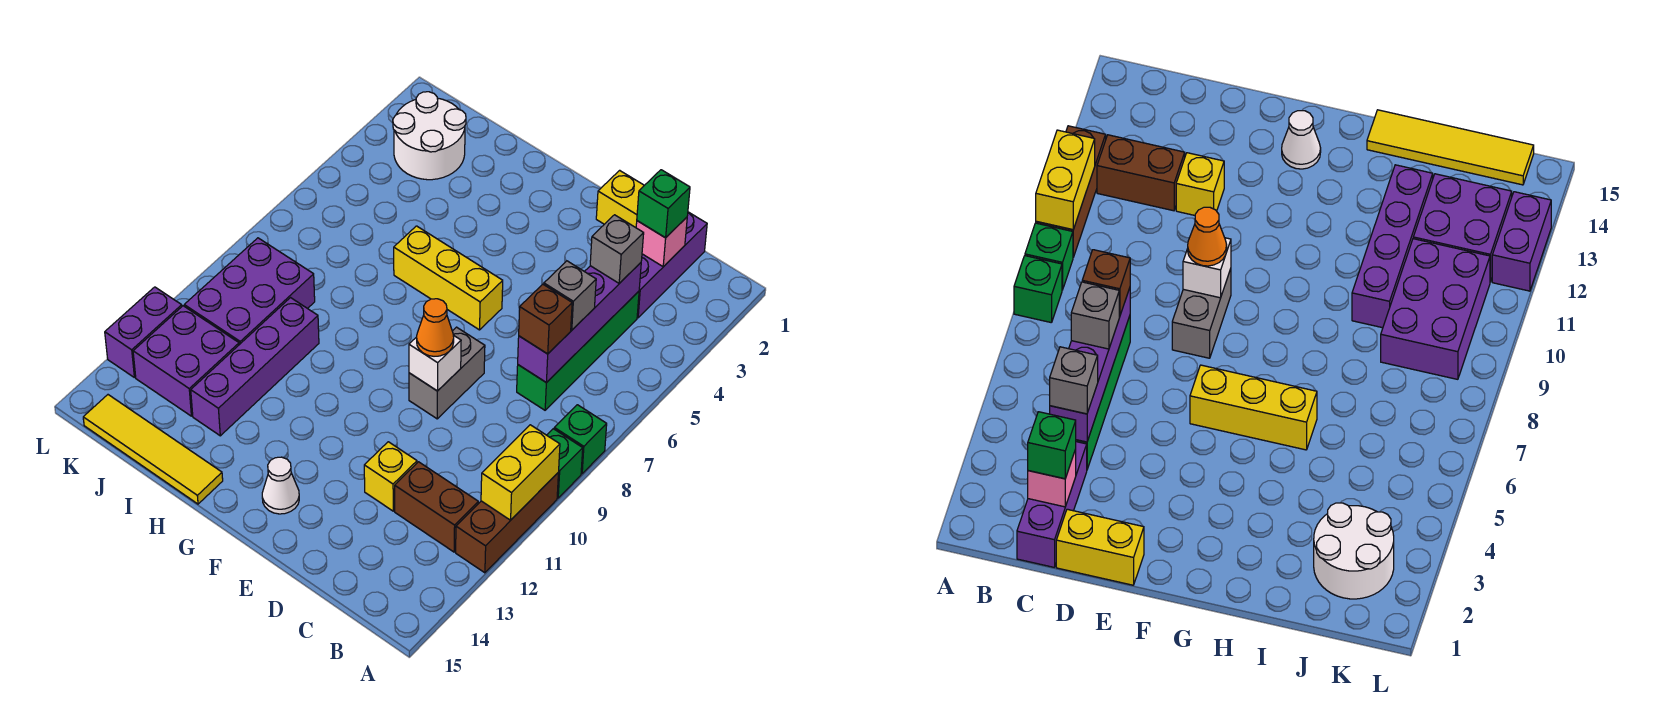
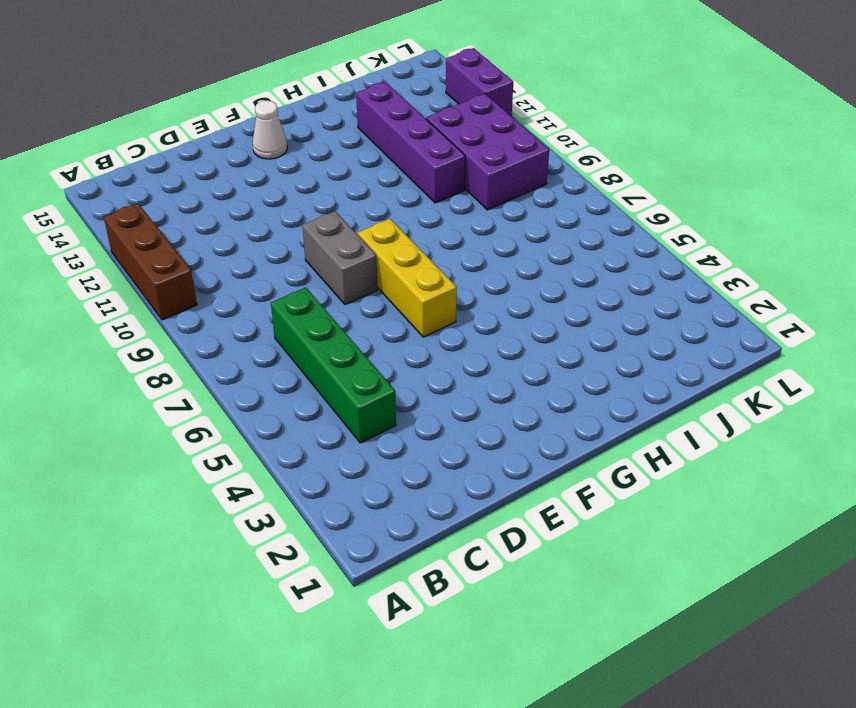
yellow brick F6:F8 level 1 -> yellow brick F6:H6 level 1
none -> green brick A8 level 1
none -> green brick A9 level 1
none -> brown brick B12:C12 level 1

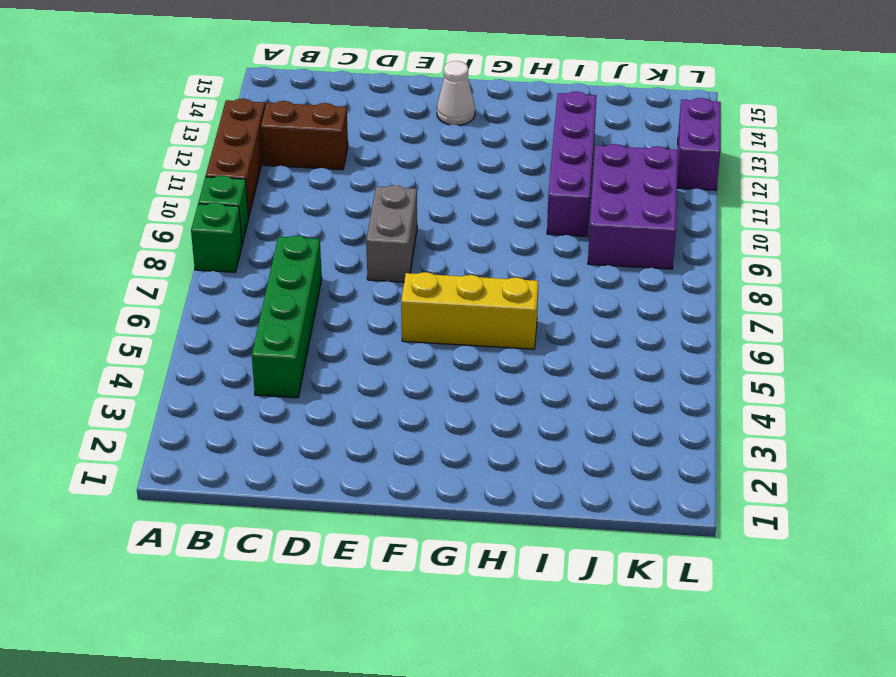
none -> purple brick C1:C3 level 1
none -> yellow brick D1:E1 level 1
none -> yellow brick D12 level 1

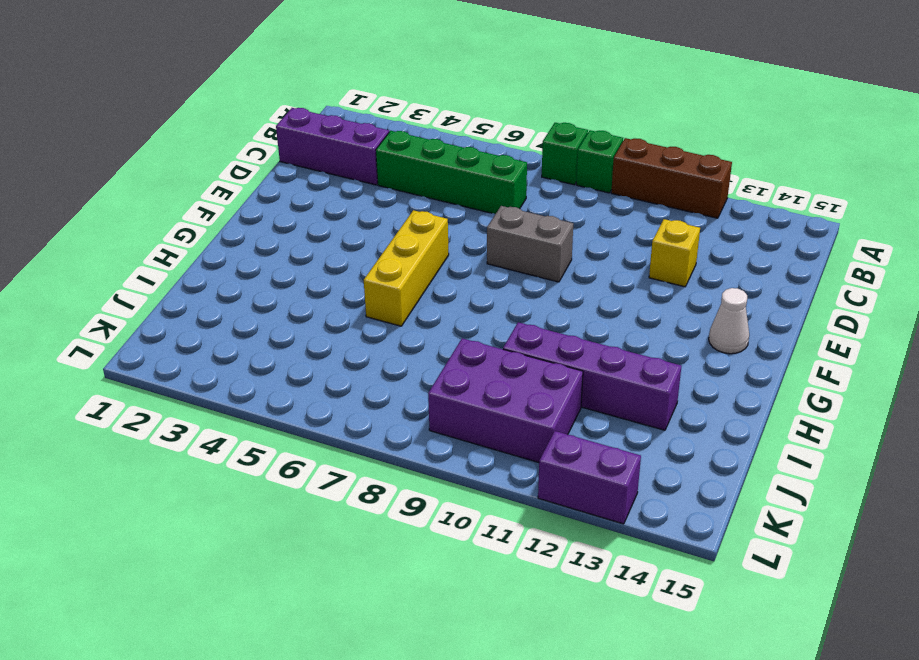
none -> brown brick B12:C12 level 1
none -> yellow brick D1:E1 level 1
none -> yellow tile H15:K15 level 1

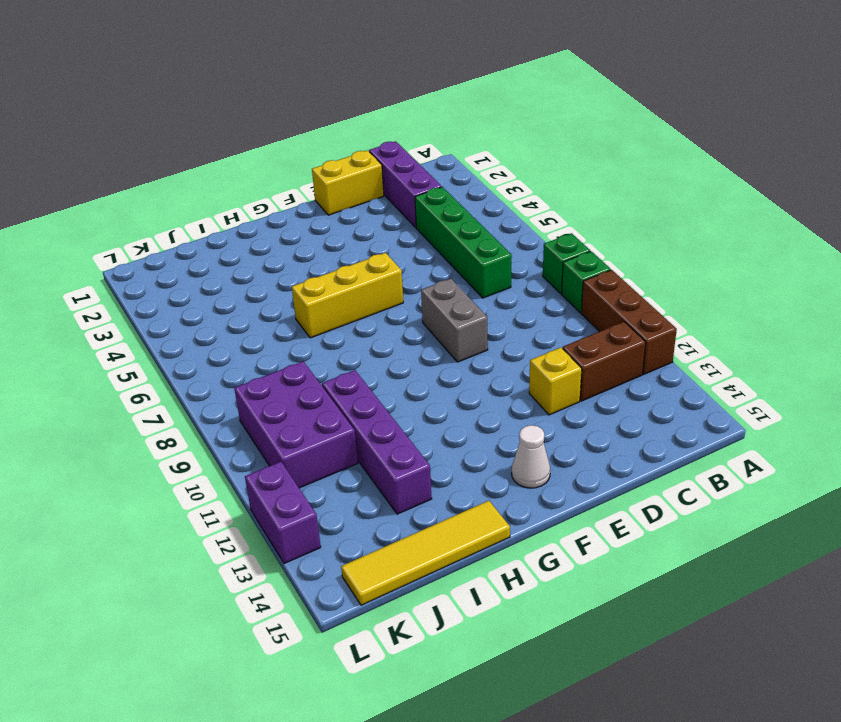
none -> white round brick J2:K3 level 1
none -> purple brick J12:K13 level 1
none -> yellow brick A10:A11 level 2

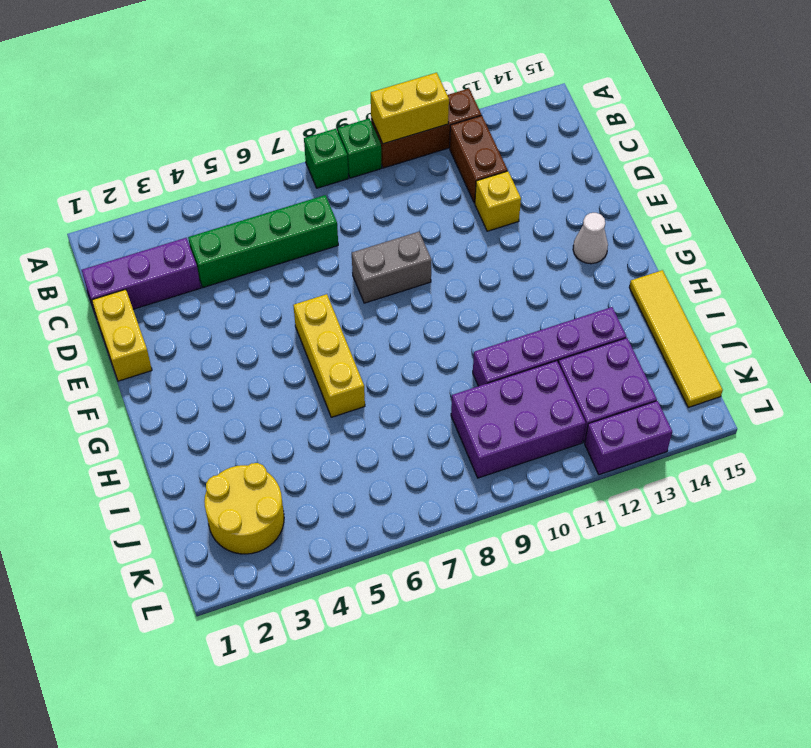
yellow round brick J2:K3 level 1 -> white round brick J2:K3 level 1
none -> pink brick C2 level 2
none -> purple brick C4:C7 level 2
none -> white brick E9 level 2

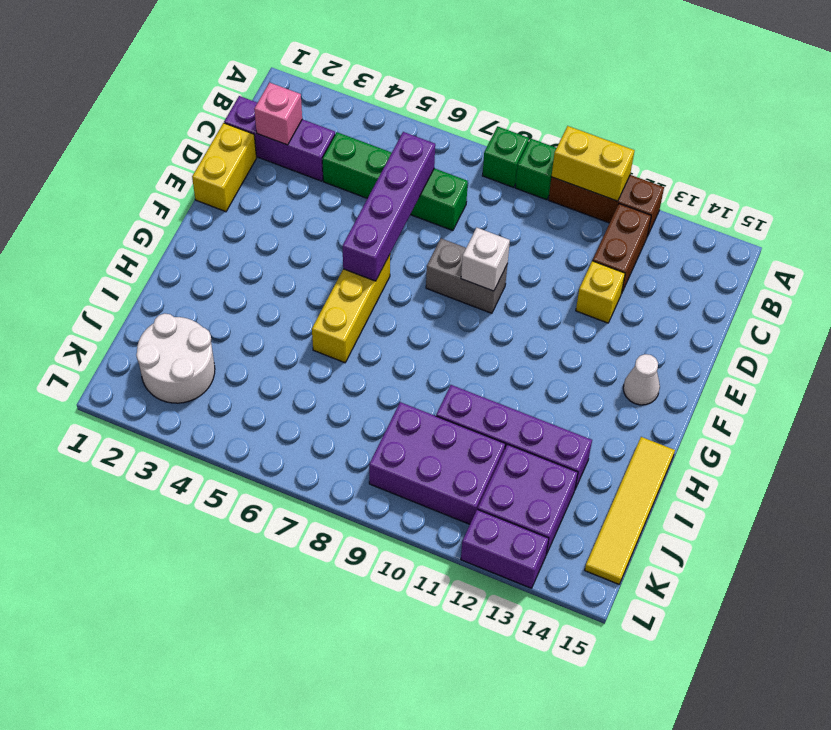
purple brick C6:F6 level 2 -> purple brick C4:C7 level 2
none -> green brick C2 level 3
none -> grey brick C4 level 3
none -> grey brick C6 level 3

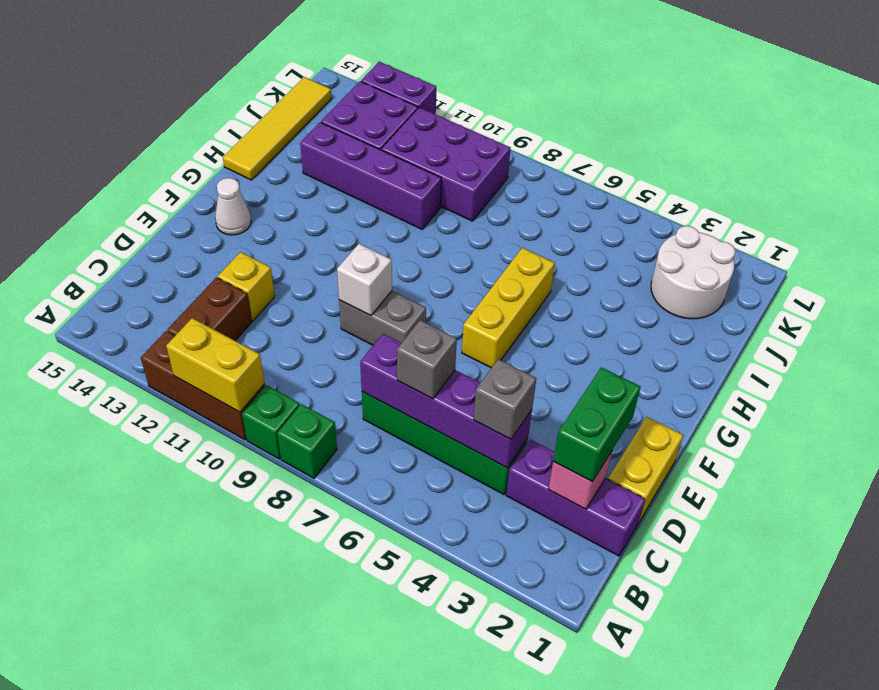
green brick C2:D2 level 3 -> green brick C2 level 3
none -> brown brick C7 level 3
none -> orange cone E9 level 3

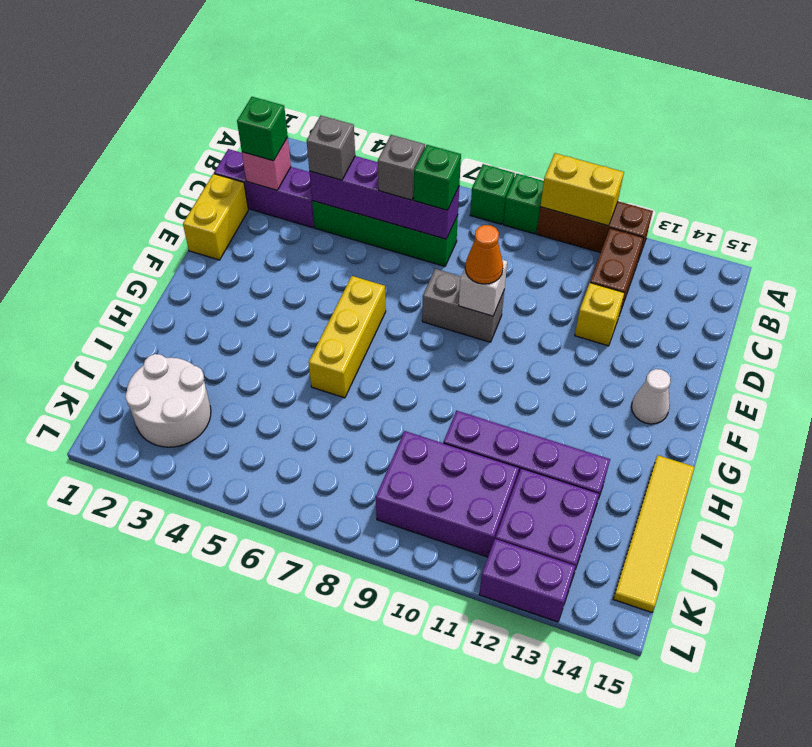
green brick C7 level 3 -> brown brick C7 level 3

